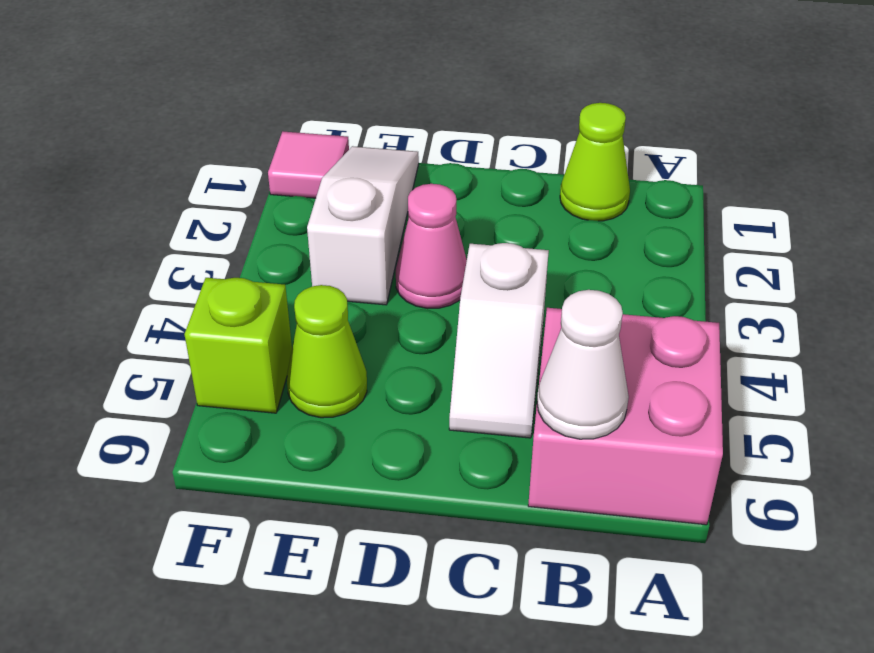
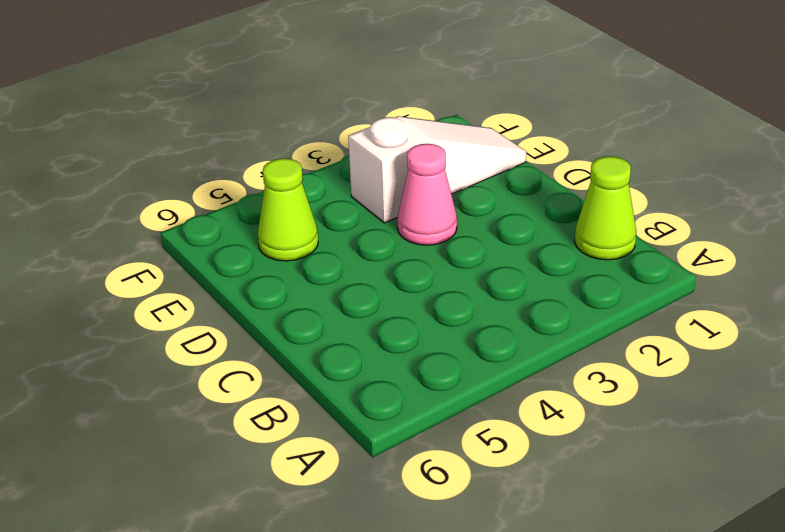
none -> pink brick A5:B6 level 1
none -> white slope C4:C5 level 1 top 4

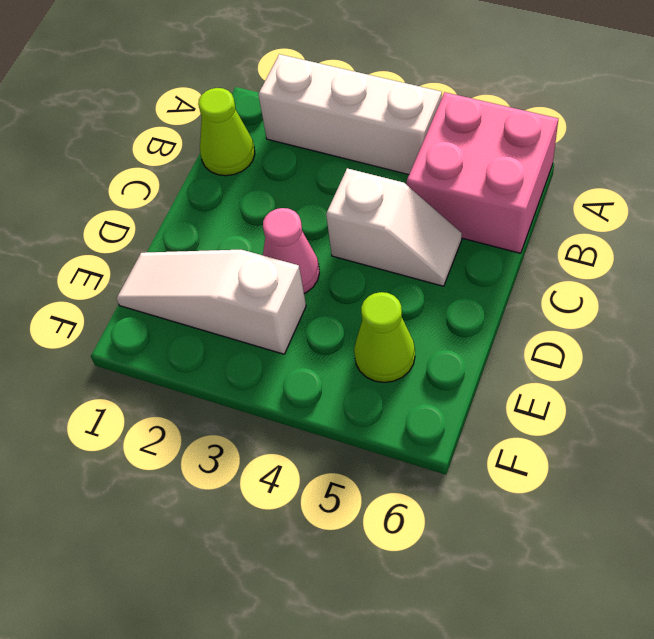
white brick A2:A4 level 1 -> none
none -> pink tile F1 level 1
none -> lime brick F5 level 1

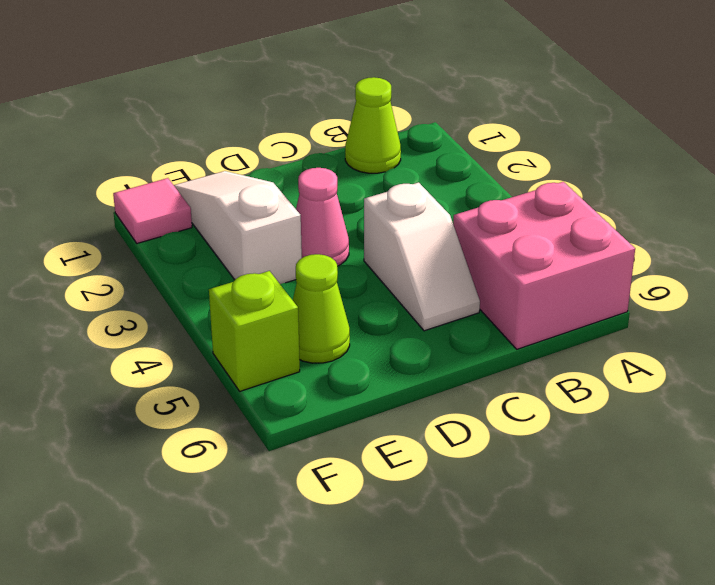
none -> white cone B6 level 2

